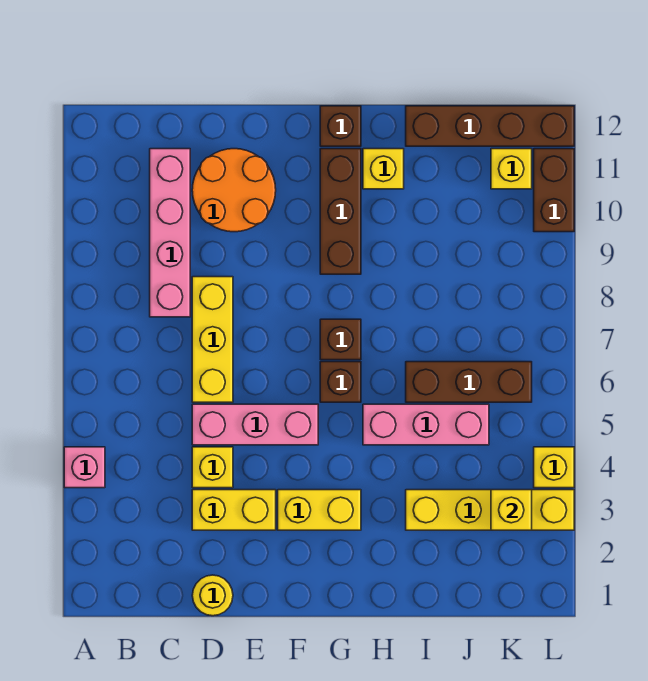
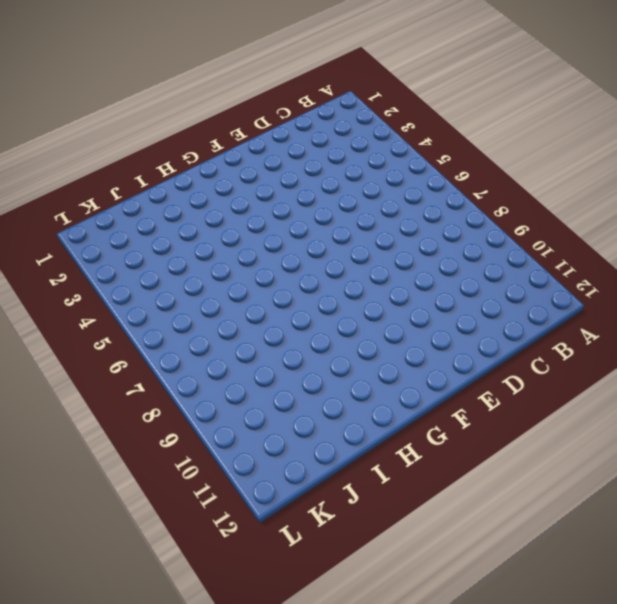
none -> pink brick A4 level 1
none -> pink brick C8:C11 level 1
none -> yellow round brick D1 level 1

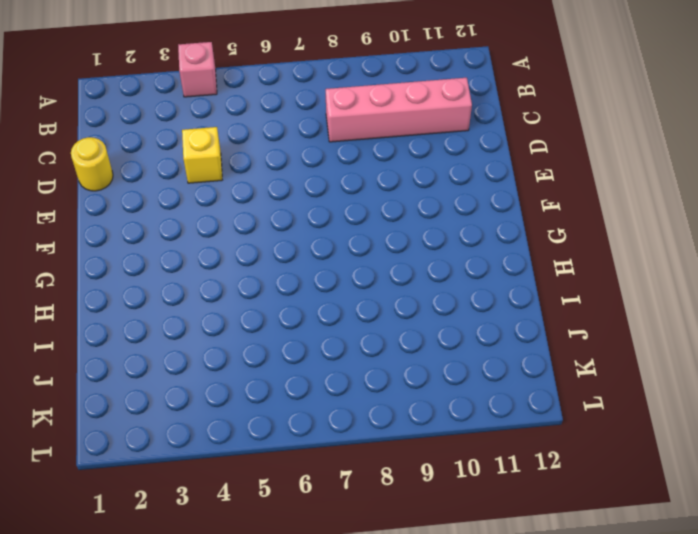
none -> yellow brick D3:E3 level 1
none -> pink brick D5:F5 level 1
none -> yellow brick D6:D8 level 1

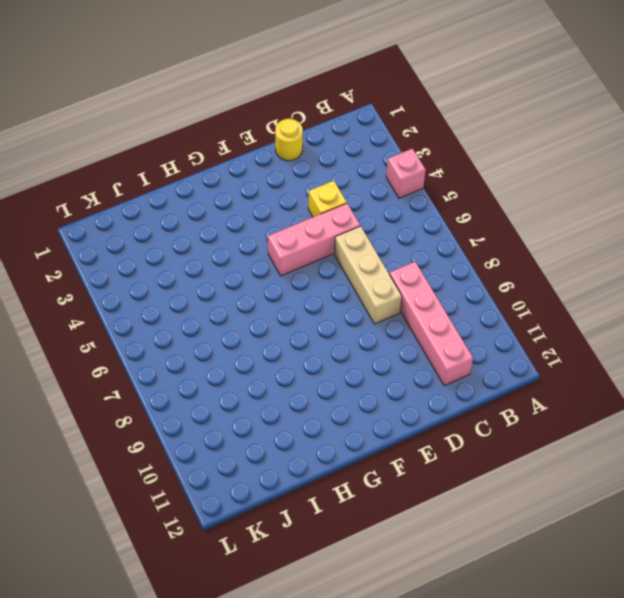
tan brick D6:D8 level 1 -> yellow brick D6:D8 level 1
none -> yellow brick D3:E3 level 1
none -> orange round brick D10:E11 level 1
none -> yellow brick F3:G3 level 1

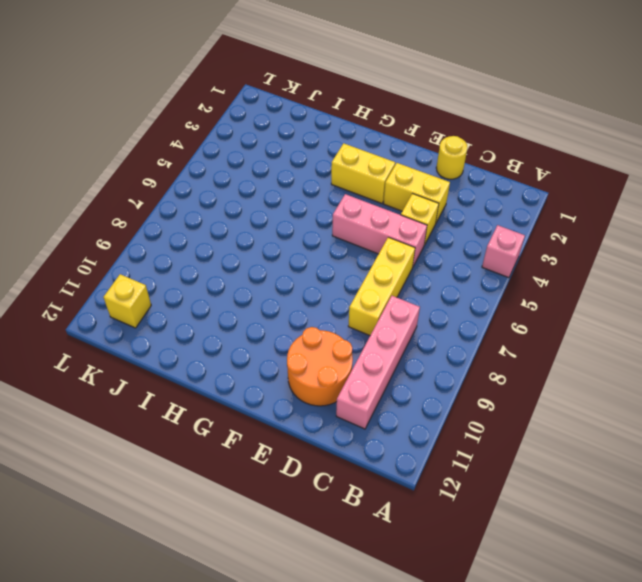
none -> brown brick G6 level 1
none -> brown brick G7 level 1
none -> brown brick G9:G11 level 1

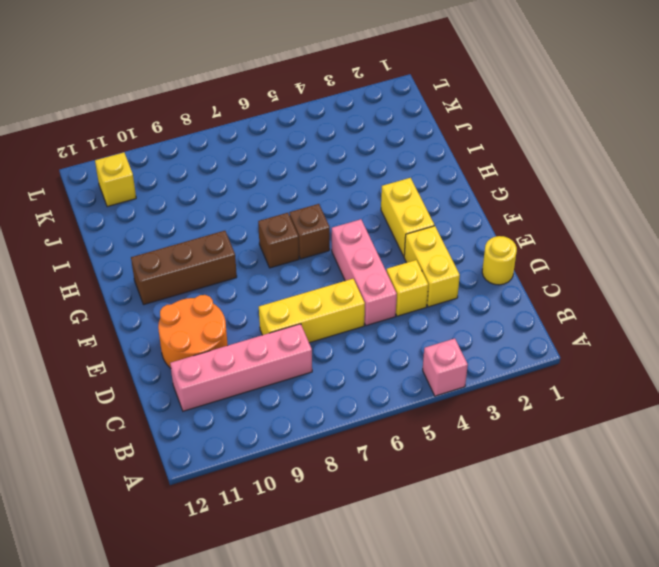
none -> brown brick G12 level 1
none -> pink brick H5:J5 level 1
none -> yellow brick H11 level 1

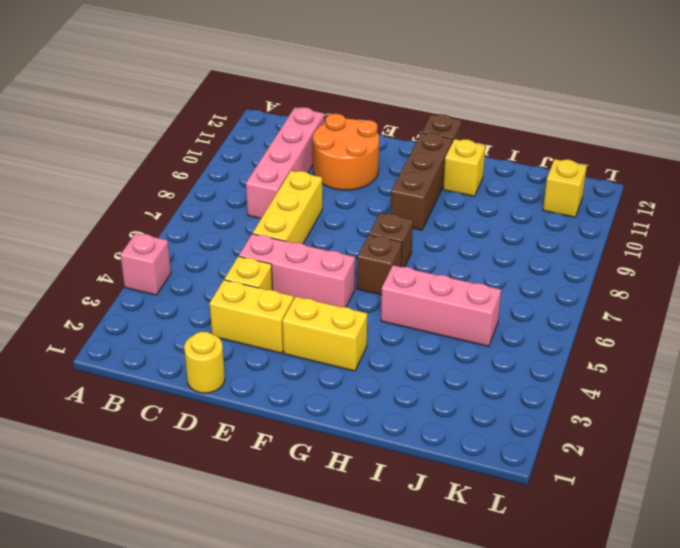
none -> yellow brick I3:L3 level 1
none -> brown brick I6:K6 level 1
none -> brown brick I12:L12 level 1

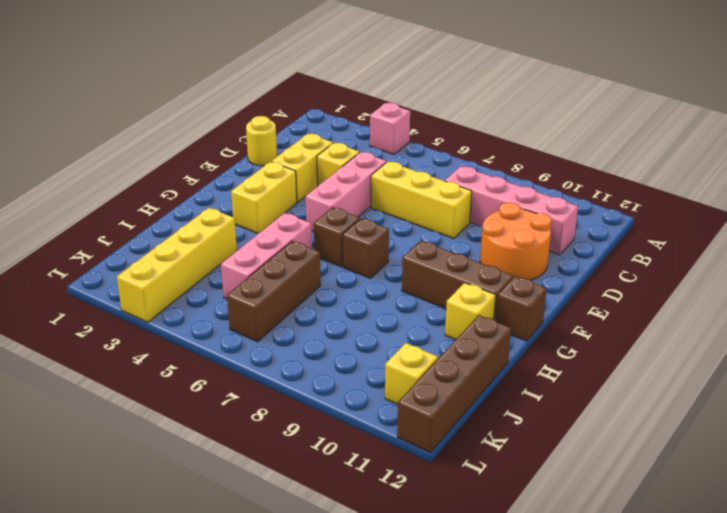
none -> yellow brick L4 level 1
none -> brown brick L10:L11 level 1
none -> yellow brick K3 level 2

